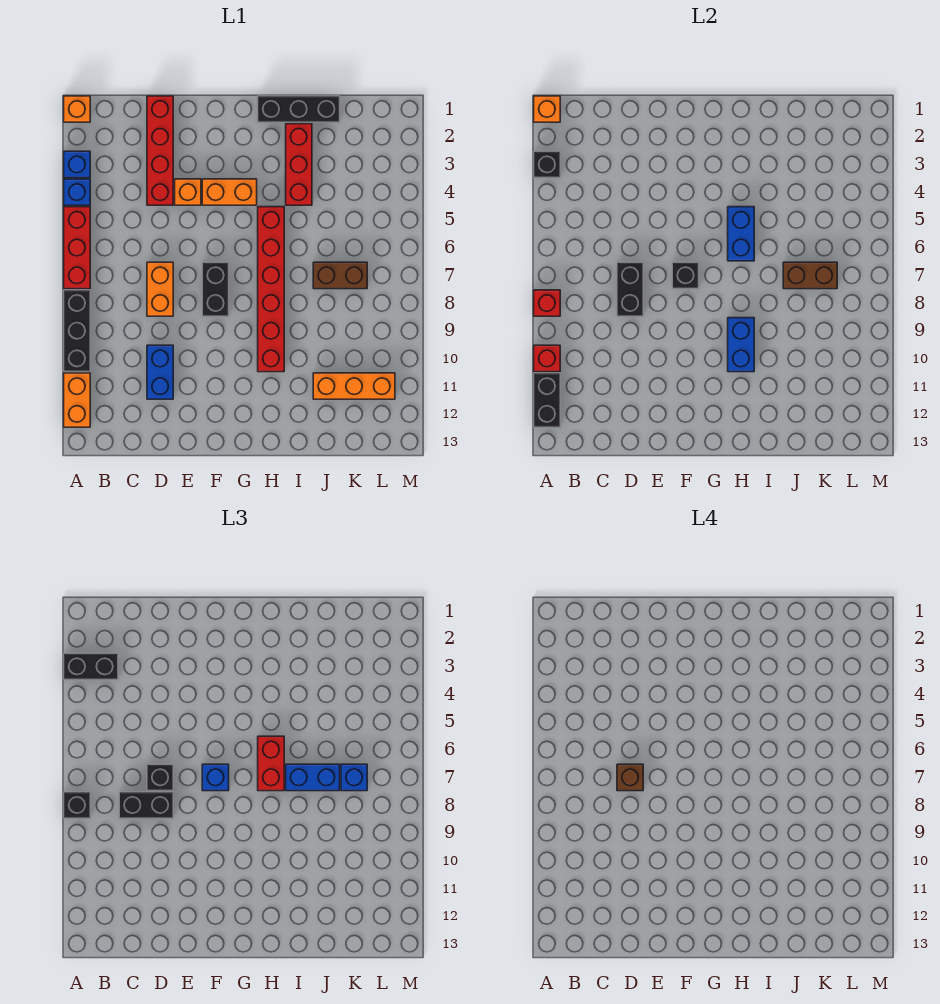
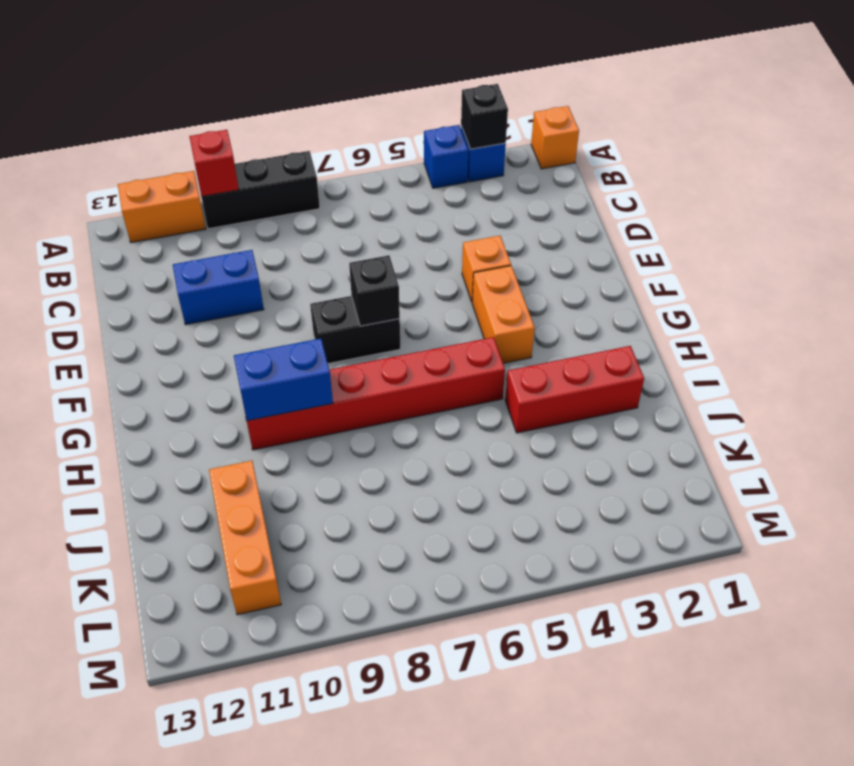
none -> red brick A5:A7 level 1
none -> red brick D1:D4 level 1
none -> orange brick D7:D8 level 1
none -> black brick H1:J1 level 1

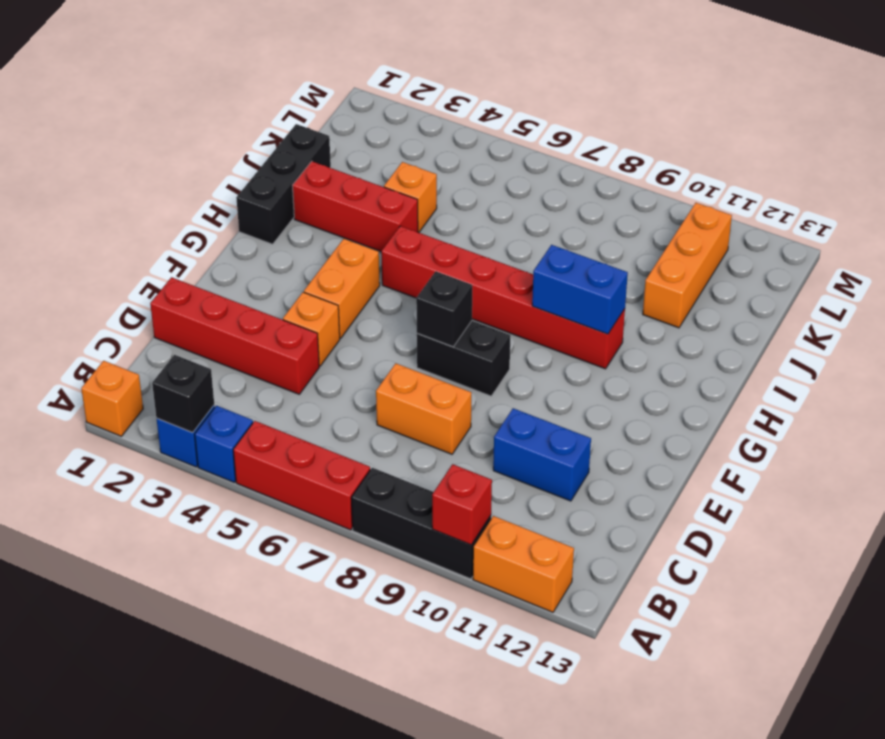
orange brick J4 level 1 -> orange brick A1 level 2
none -> brown brick J7:K7 level 1
none -> red brick A8 level 2
none -> black brick A11:A12 level 2
none -> black brick D7:D8 level 2

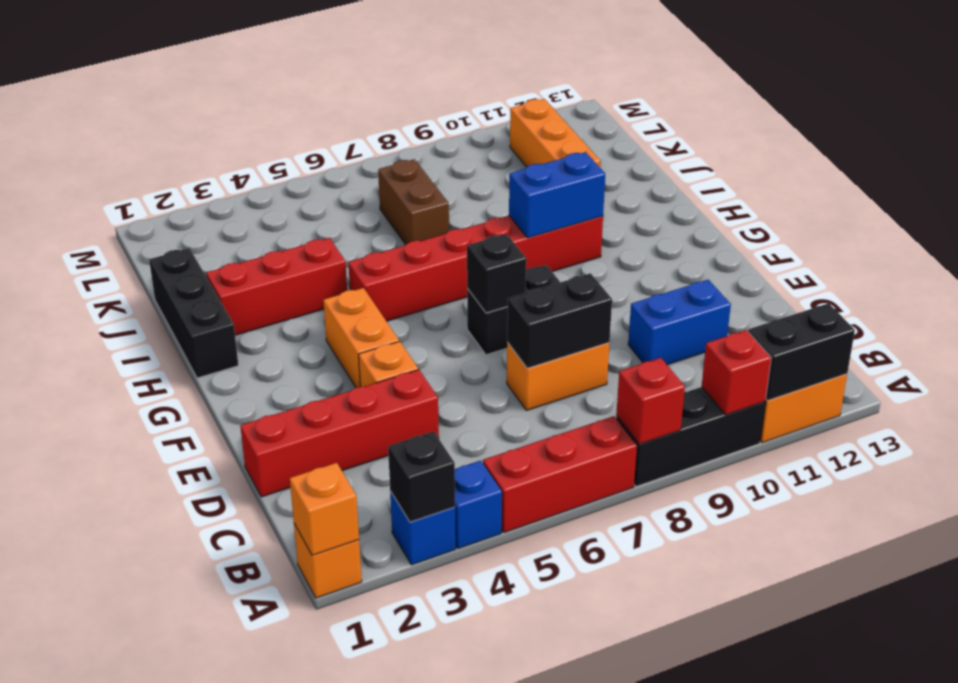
none -> blue brick H5:H6 level 2
none -> brown brick J7:K7 level 2
none -> black brick A3:B3 level 3
none -> black brick A8 level 3

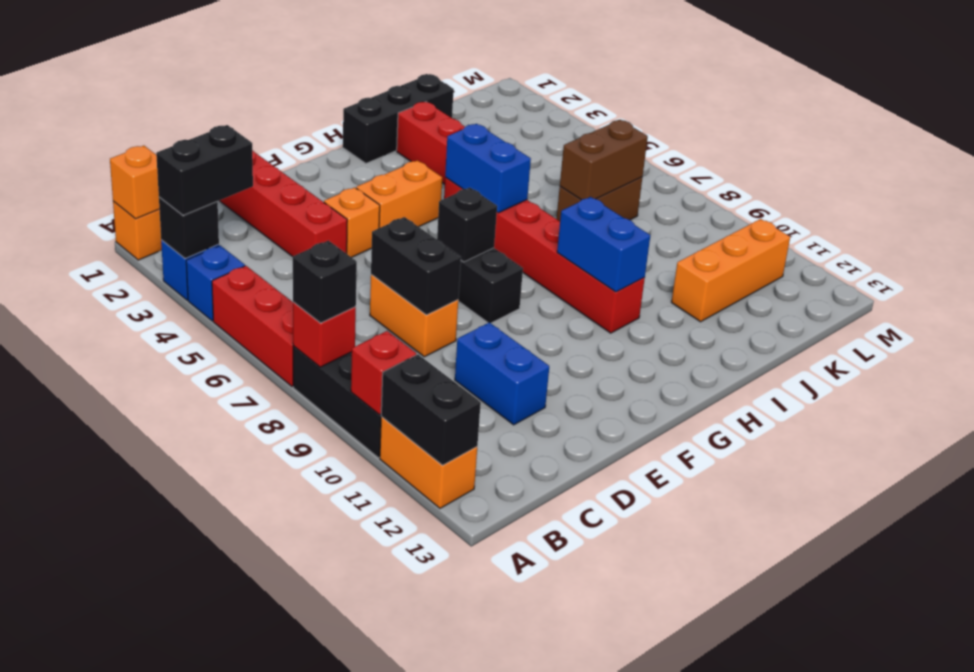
none -> black brick C8:D8 level 3
none -> black brick D7 level 3
none -> blue brick F7 level 3
none -> red brick H6:H7 level 3

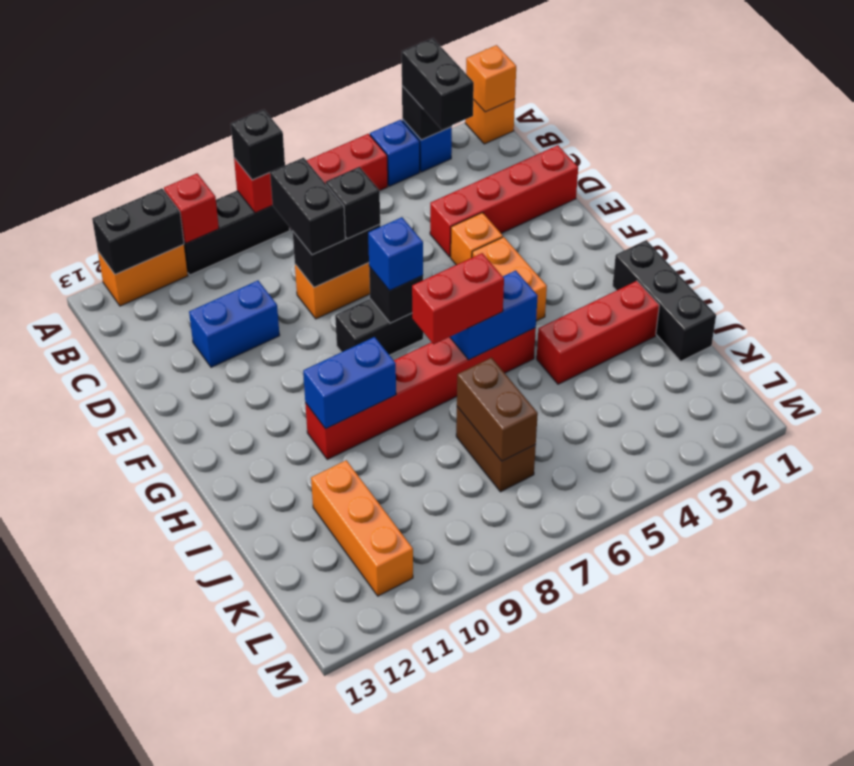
none -> blue brick I7:J7 level 3
none -> blue brick K7 level 3
none -> brown brick D7 level 4

